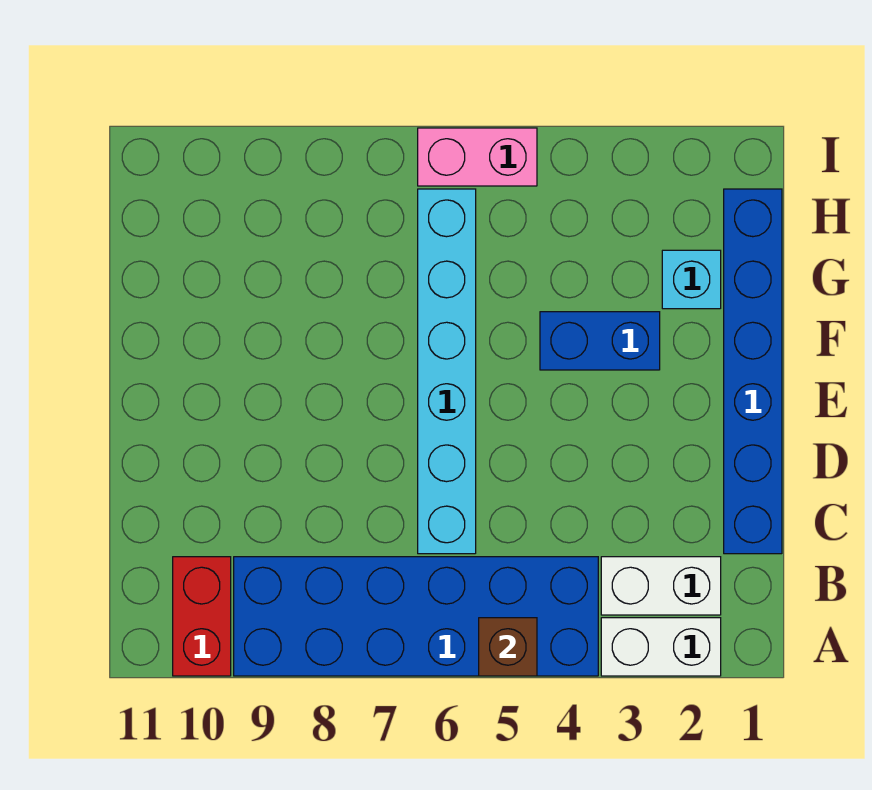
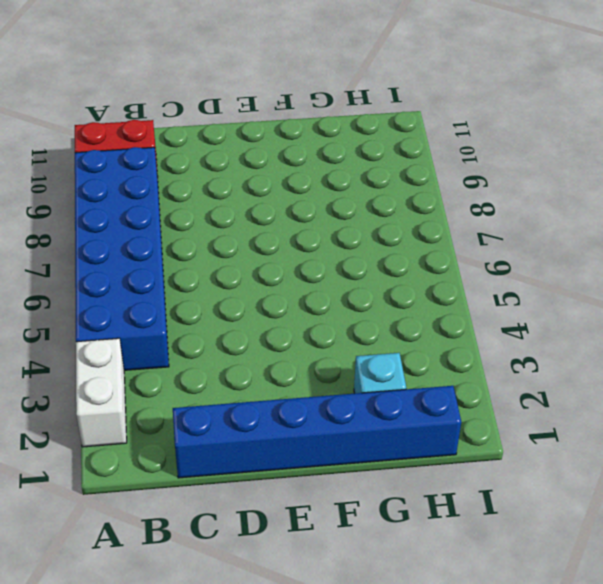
none -> white brick B2:B3 level 1
none -> cyan brick C6:H6 level 1

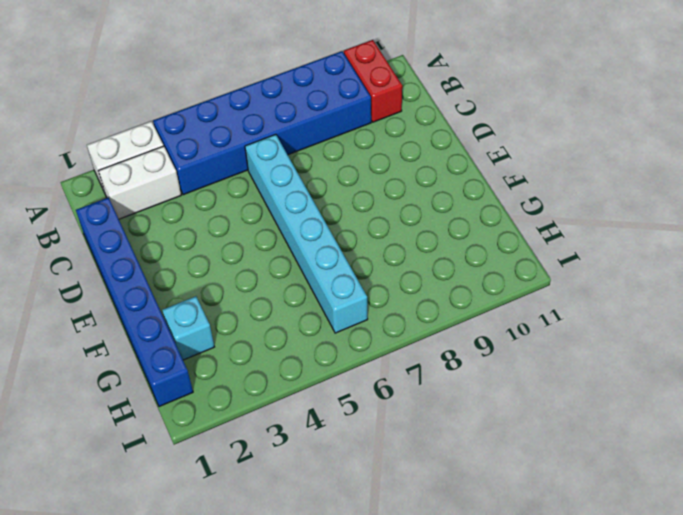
none -> blue brick F3:F4 level 1
none -> pink brick I5:I6 level 1

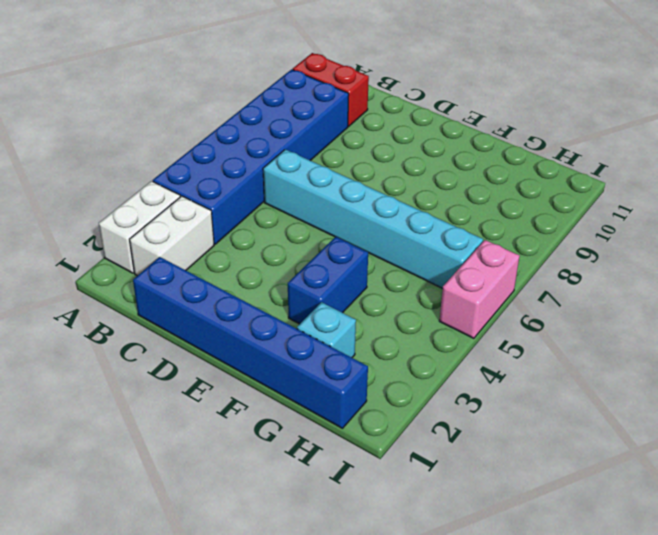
none -> brown brick A5 level 2

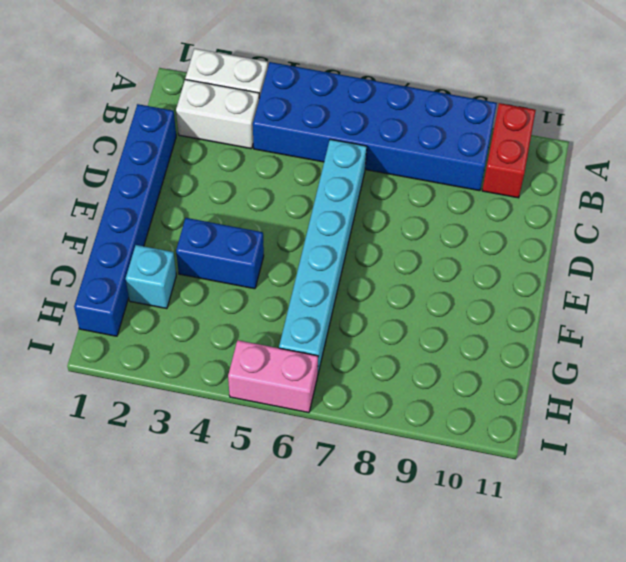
none -> brown brick A5 level 2

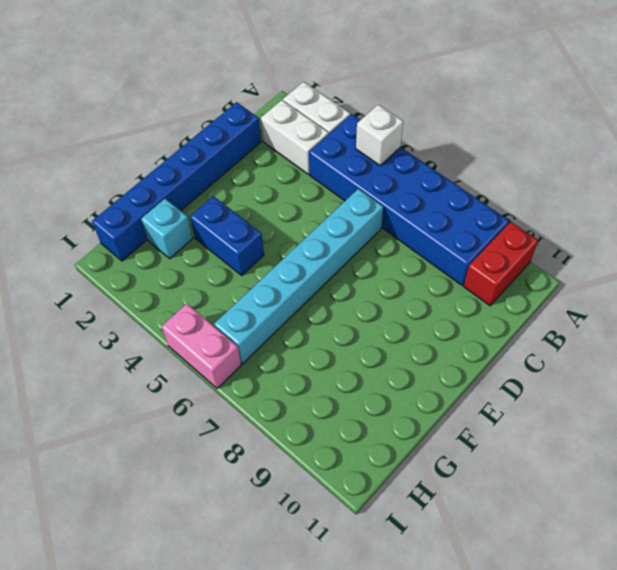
white brick A5 level 2 -> brown brick A5 level 2

